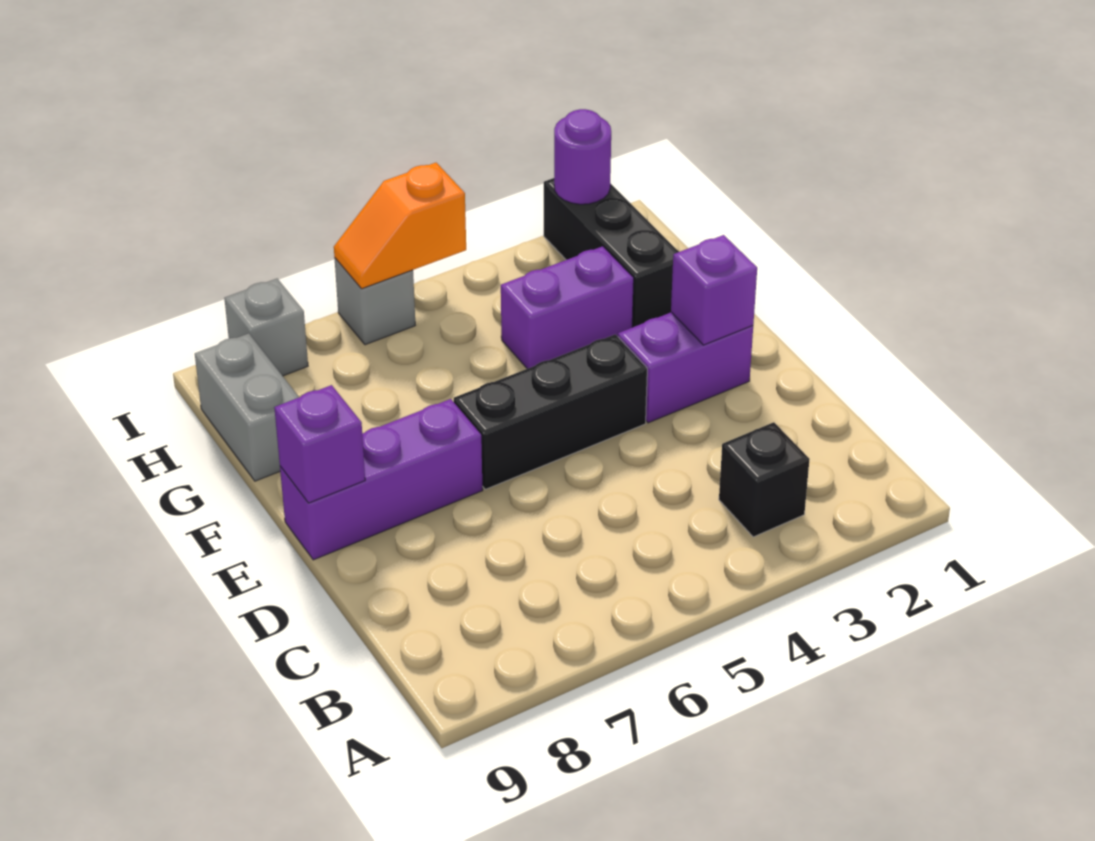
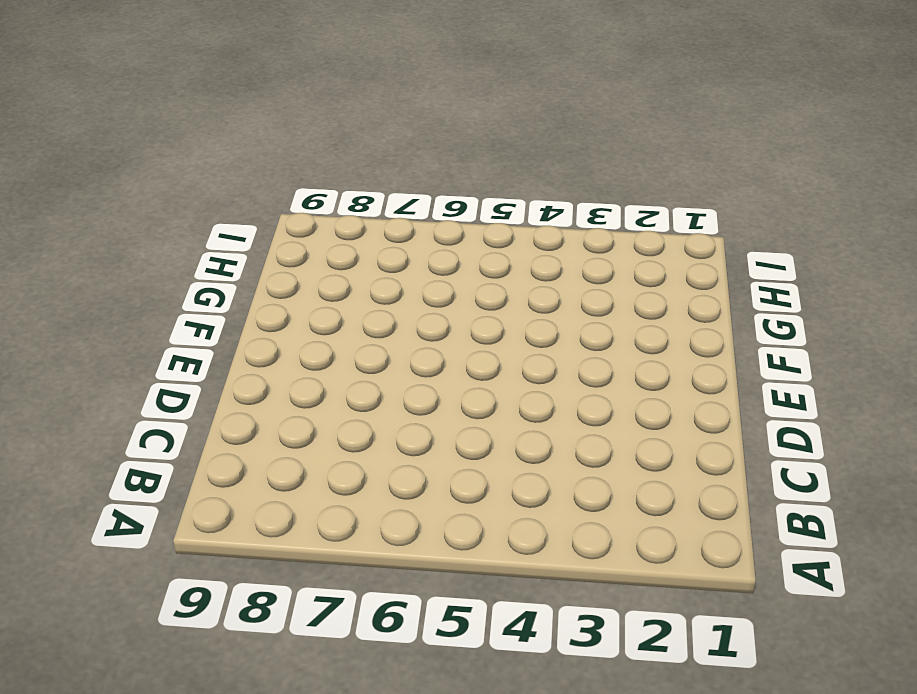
none -> black brick B3 level 1
none -> purple brick E2:E3 level 1
none -> black brick E4:E6 level 1

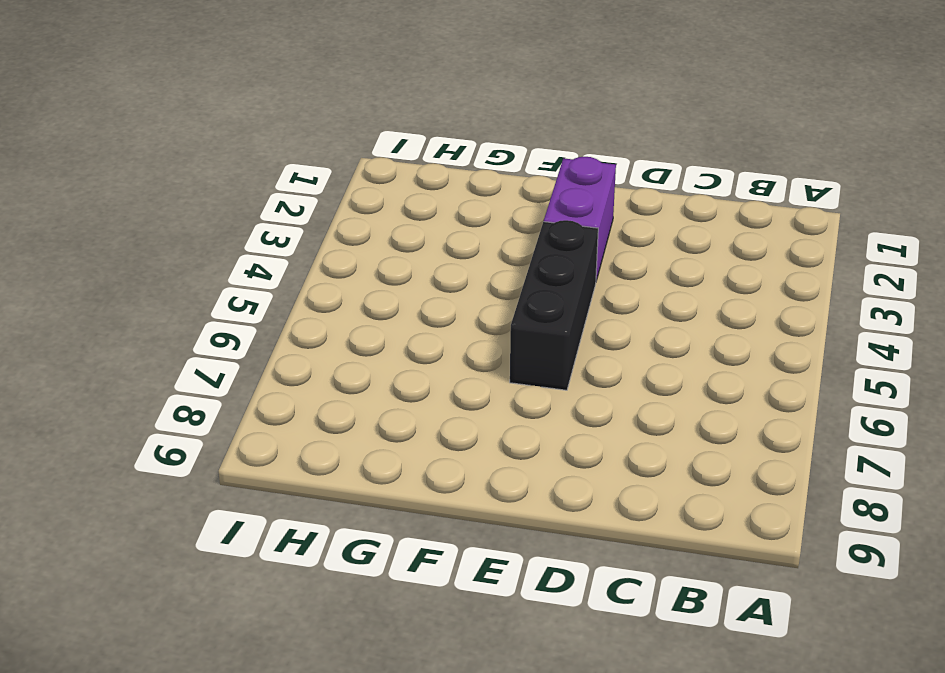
none -> black brick B3 level 1
none -> purple brick E7:E9 level 1
none -> black brick G2:I2 level 1

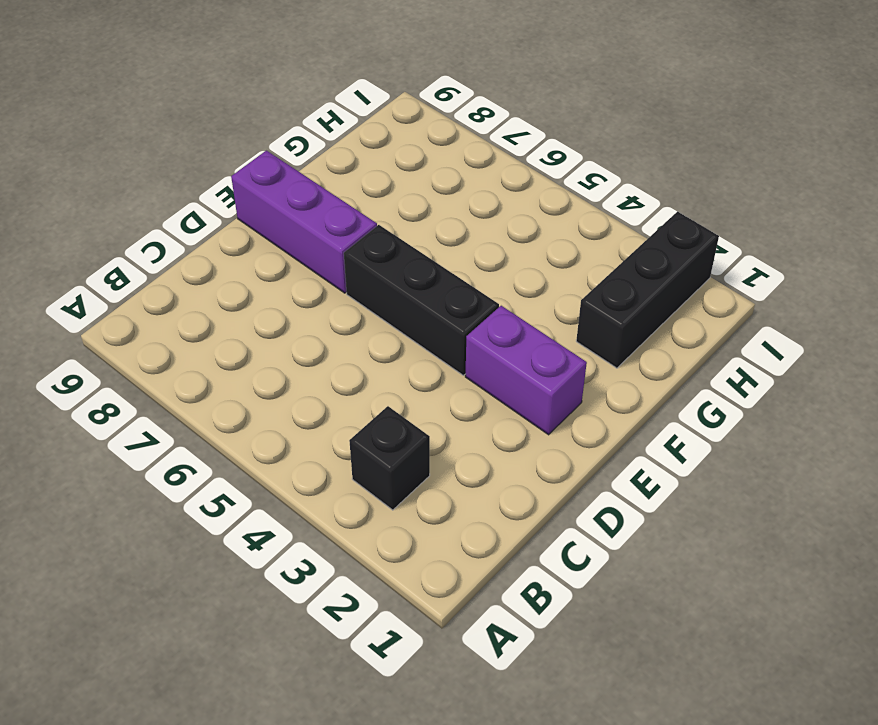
none -> purple brick G3:G4 level 1
none -> grey brick G9:H9 level 1
none -> grey brick I6 level 1

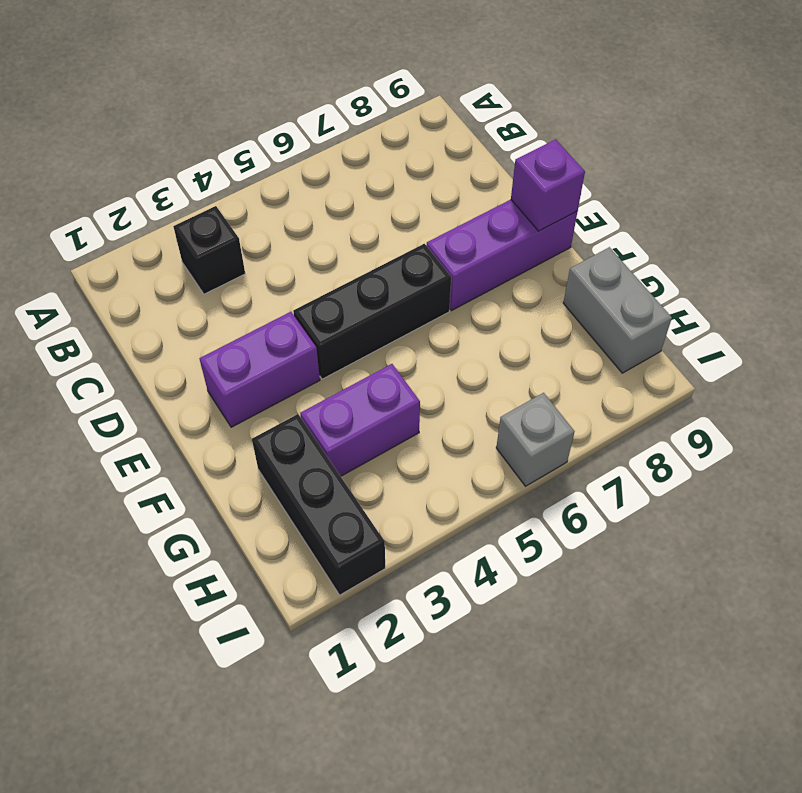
none -> grey brick I8 level 1
none -> purple brick E2 level 2
none -> purple round brick I2 level 2

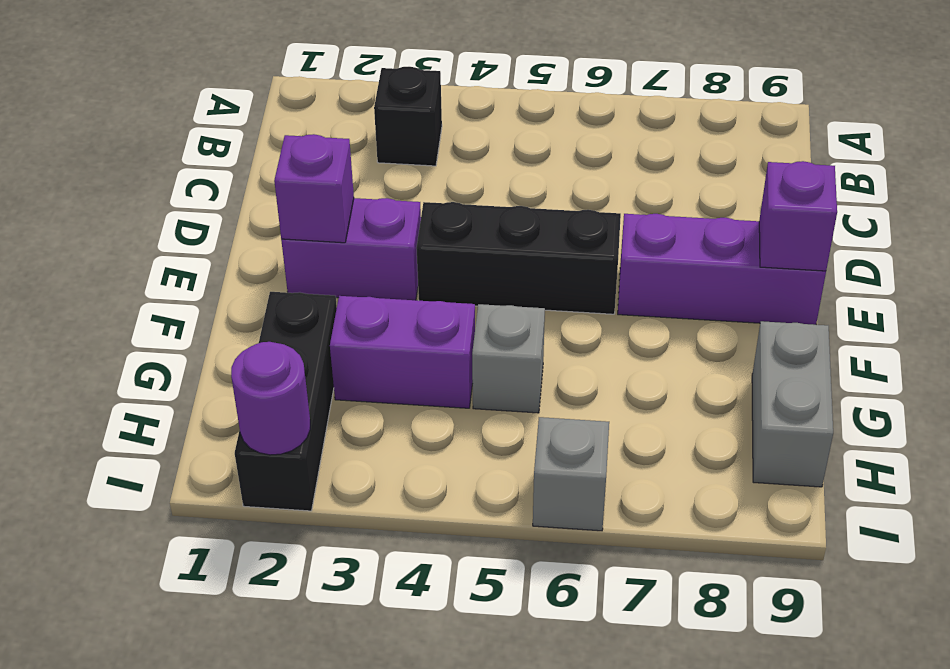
grey brick G5 level 1 -> grey brick I8 level 1
none -> orange slope I5:I6 level 2 top 5

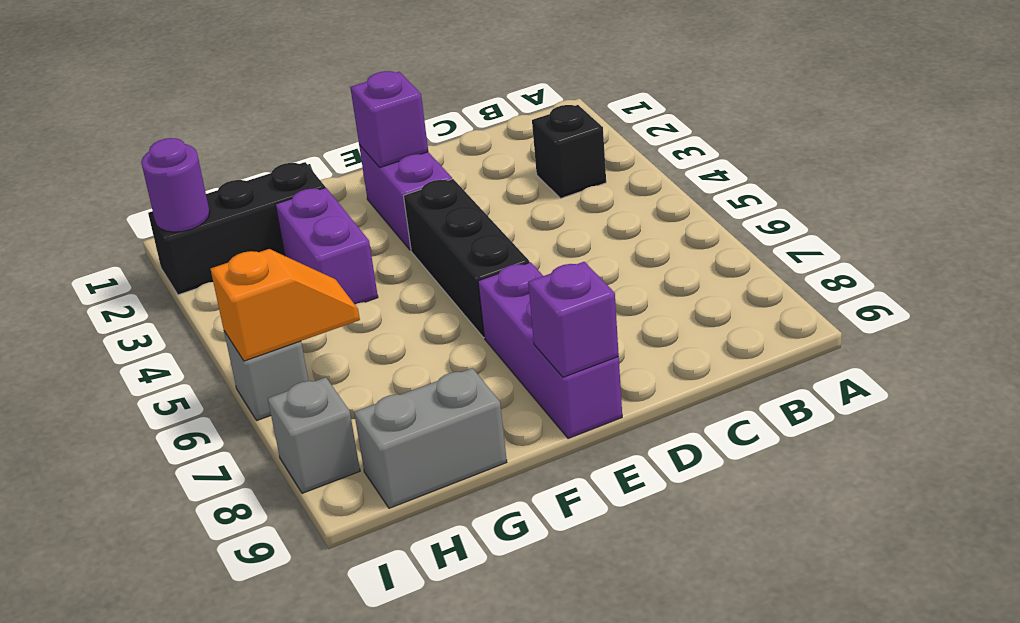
orange slope H6:I6 level 2 top I -> orange slope I5:I6 level 2 top 5

